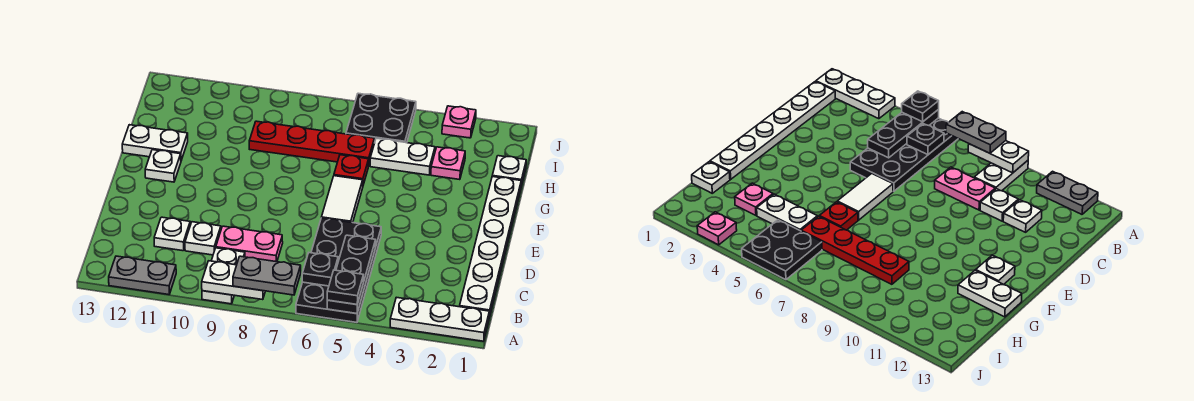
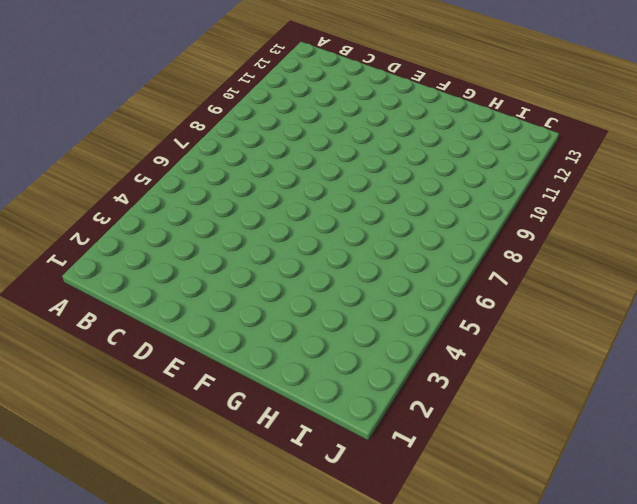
none -> white plate A1:A3 level 1
none -> black plate A5:D6 level 1
none -> white plate A9:B9 level 1

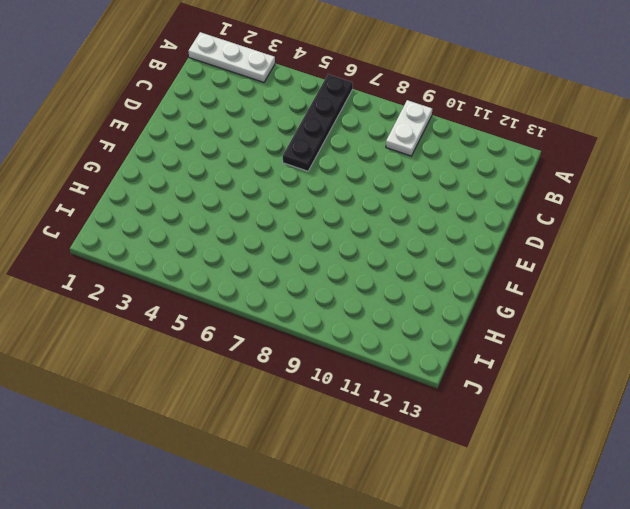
black plate A6:D6 level 1 -> black plate A5:D6 level 1
none -> grey plate A11:A12 level 1
none -> white plate B1:G1 level 1
none -> pink plate C8:C9 level 1

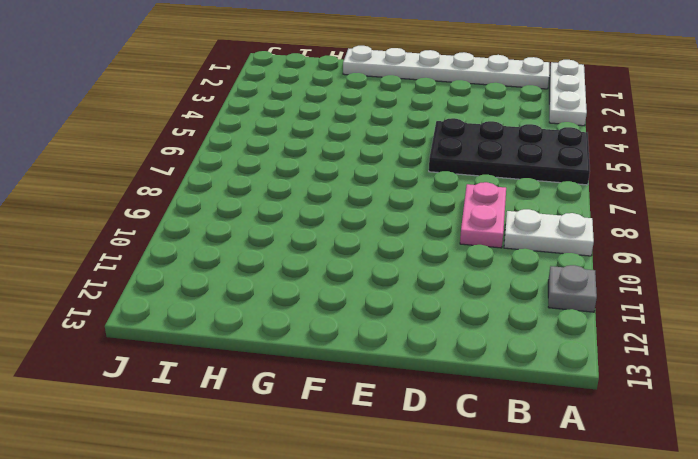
grey plate A11 level 1 -> grey plate A11:A12 level 1
none -> white plate C10 level 1
none -> white plate C11 level 1
none -> white tile E6:F6 level 1

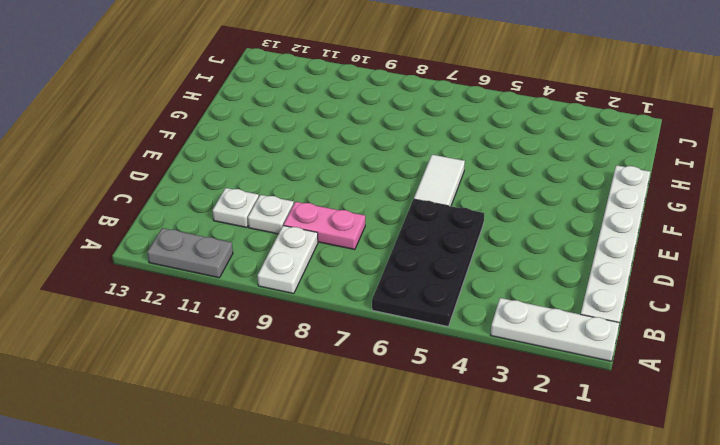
none -> white plate F12 level 1
none -> red plate G6 level 1
none -> white plate G12:G13 level 1

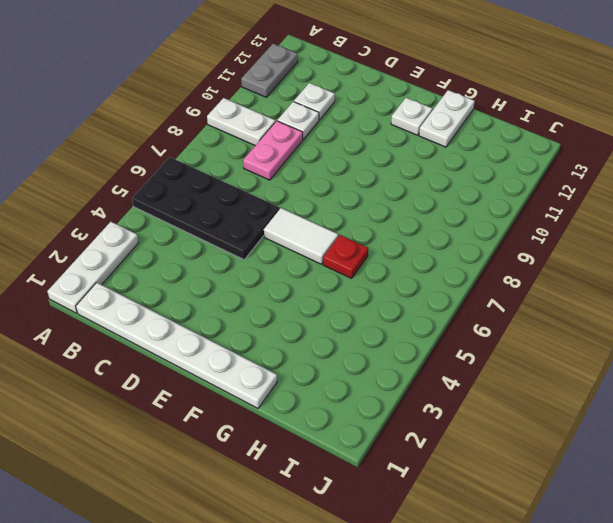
none -> white plate H1 level 1
none -> pink plate H3 level 1
none -> white plate H4:H5 level 1

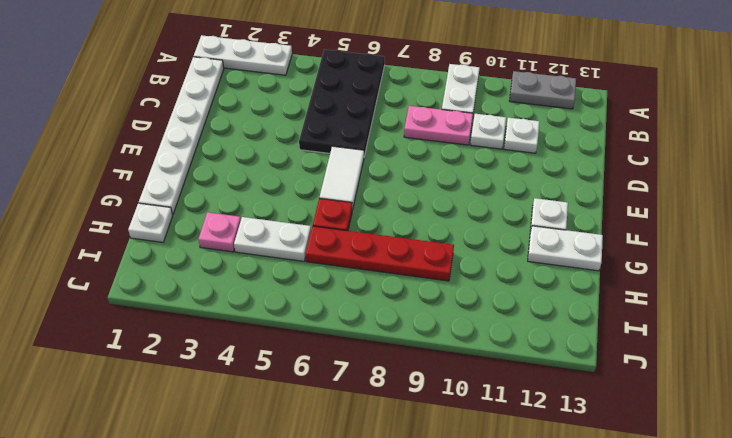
none -> black plate I5:J6 level 1
none -> pink plate J3 level 1
none -> black plate A5:C5 level 2

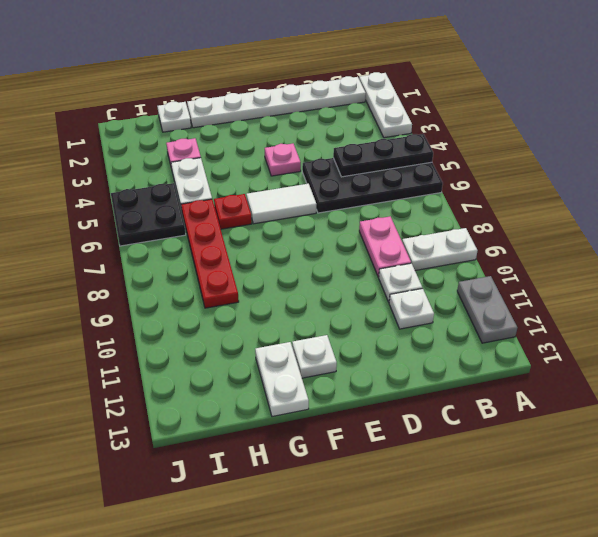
pink plate E4 level 1 -> pink plate J3 level 1
none -> white plate A8:A9 level 2
none -> black plate B6 level 2
none -> black plate A5 level 3

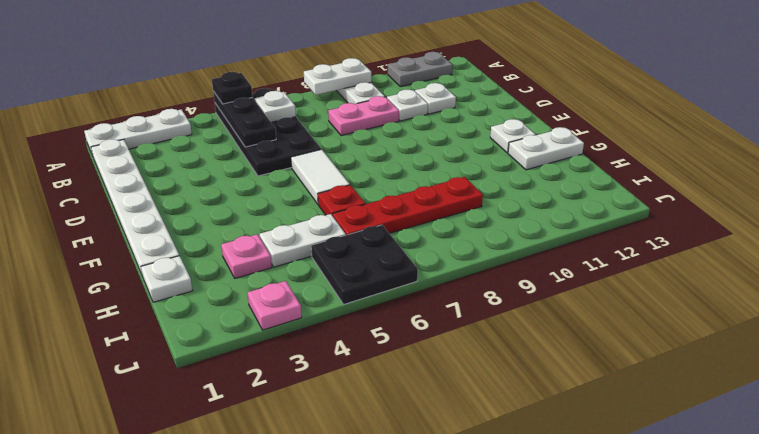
white plate B6 level 2 -> black plate B6 level 2
none -> grey plate A7:A8 level 3

